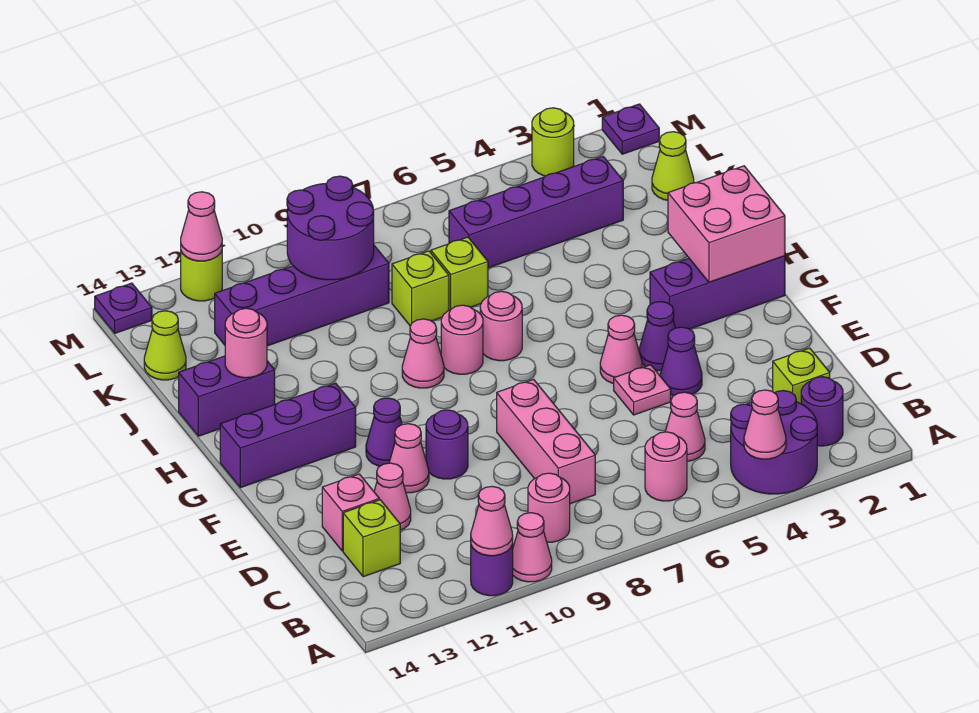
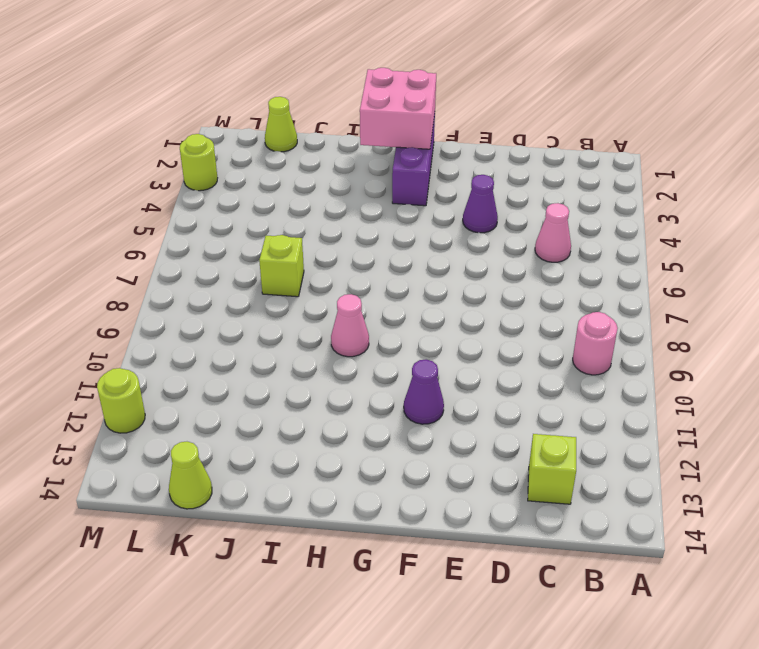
none -> purple round brick A3:B4 level 1
none -> pink cone A10 level 1
none -> purple round brick A11 level 1
none -> purple round brick B2 level 1

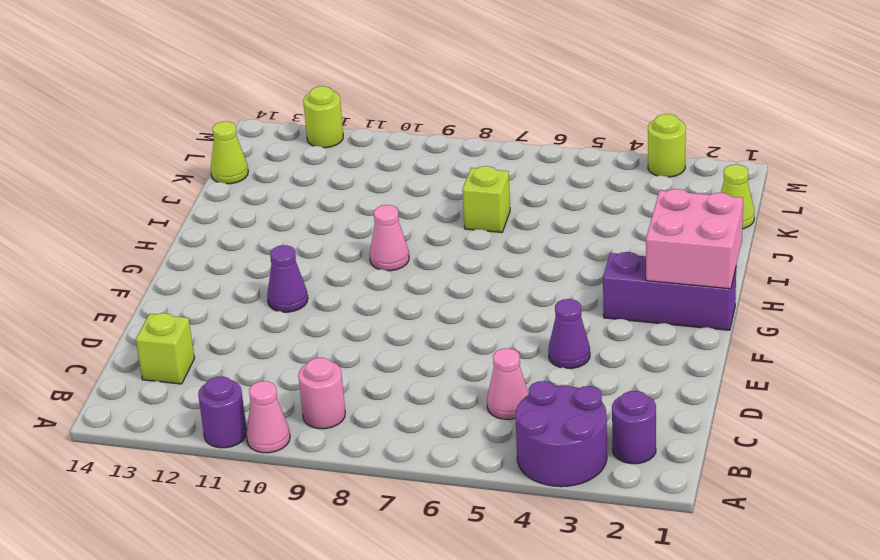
none -> pink round brick B6 level 1
none -> lime brick C2 level 1
none -> pink brick C8:E8 level 1
none -> pink cone D12 level 1

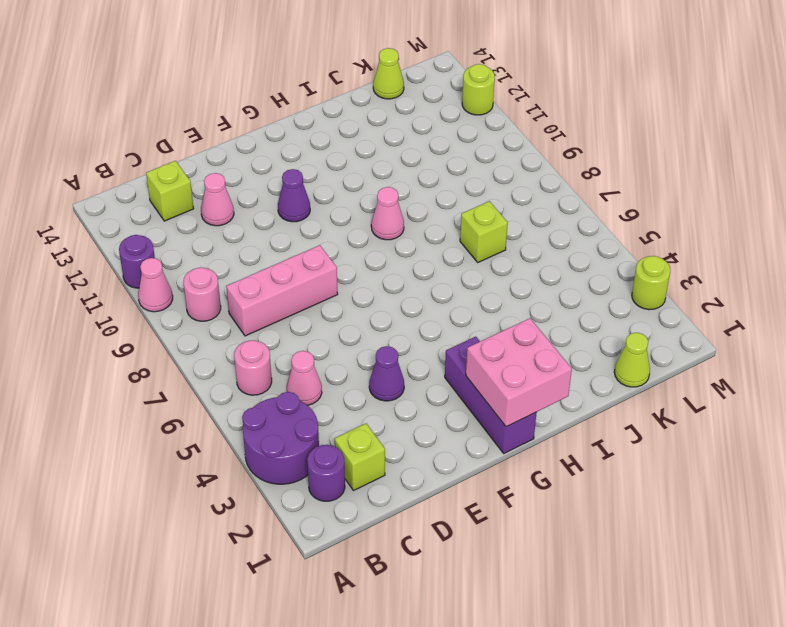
none -> pink brick D13 level 1
none -> pink plate E5 level 1
none -> purple round brick E10 level 1
none -> pink cone E11 level 1

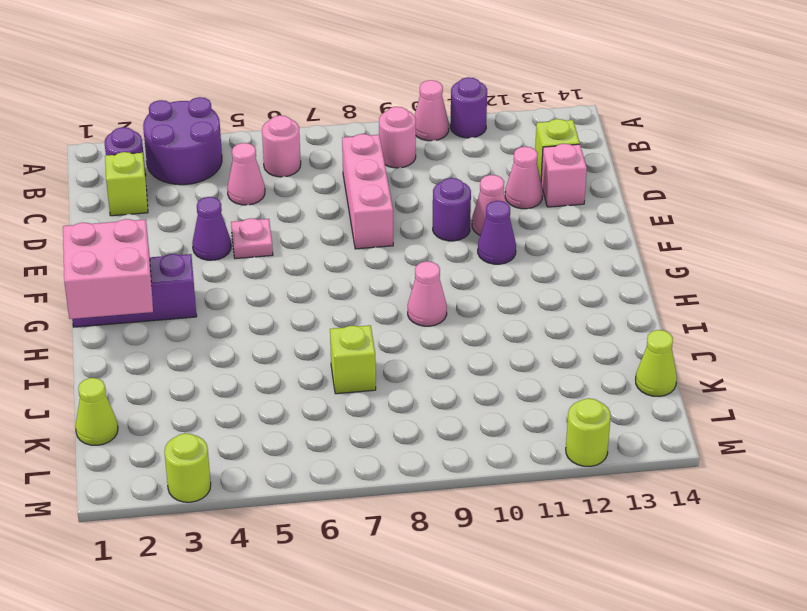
none -> purple cone F4 level 1
none -> pink cone F5 level 1
none -> purple brick G12:G14 level 1
none -> pink round brick H7 level 1

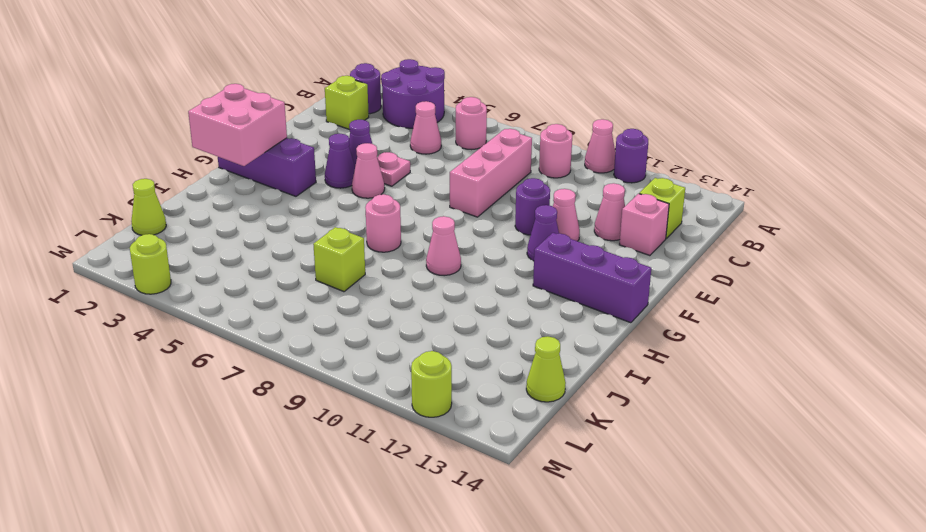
none -> pink round brick H8 level 1
none -> purple brick I13:I14 level 1
none -> lime brick J8 level 1
none -> purple brick K3:K6 level 1

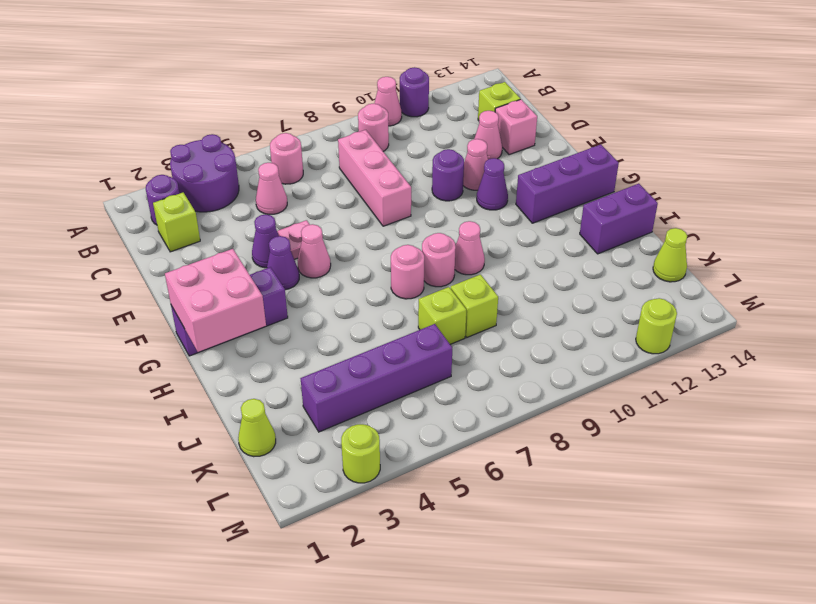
none -> purple brick K9:K12 level 1
none -> purple plate M1 level 1
none -> purple plate M14 level 1
none -> pink cone A4 level 2

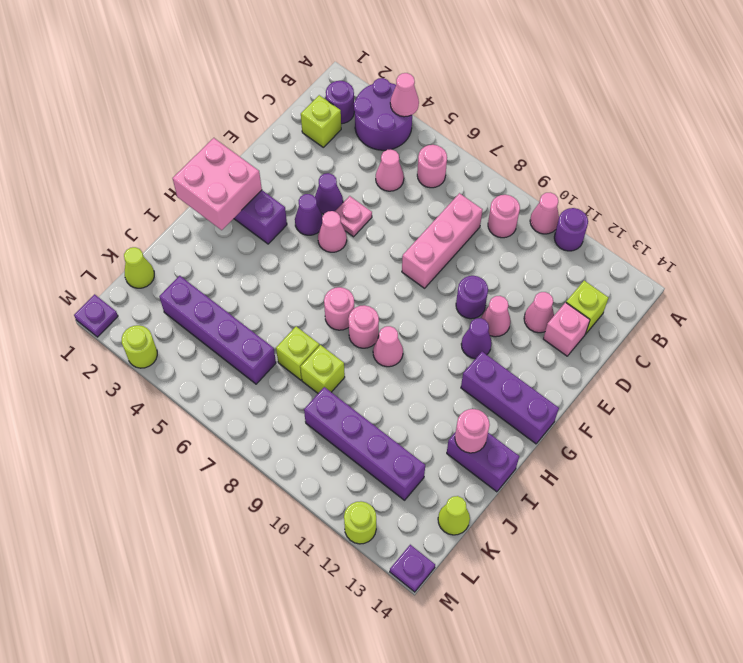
none -> pink cone A11 level 2
none -> purple round brick K9:L10 level 2
none -> pink cone M12 level 2

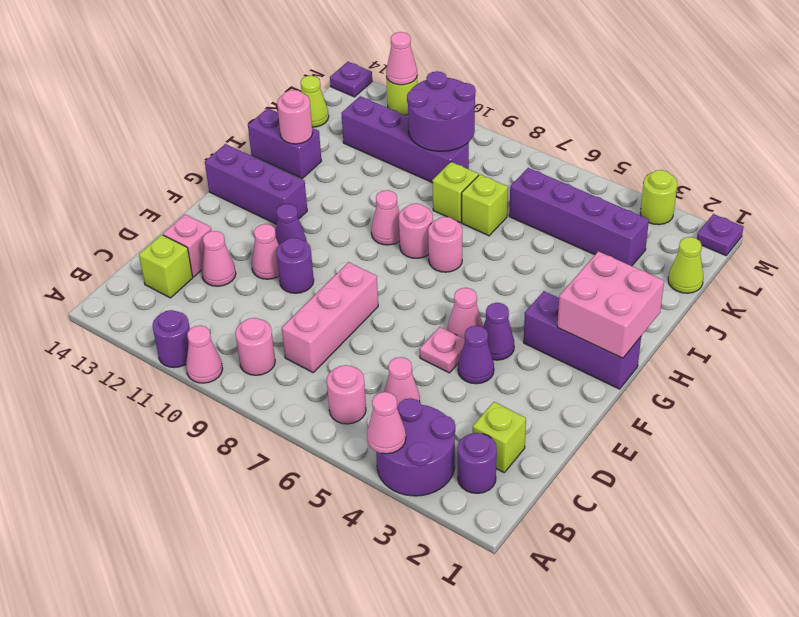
none -> pink cone A11 level 2

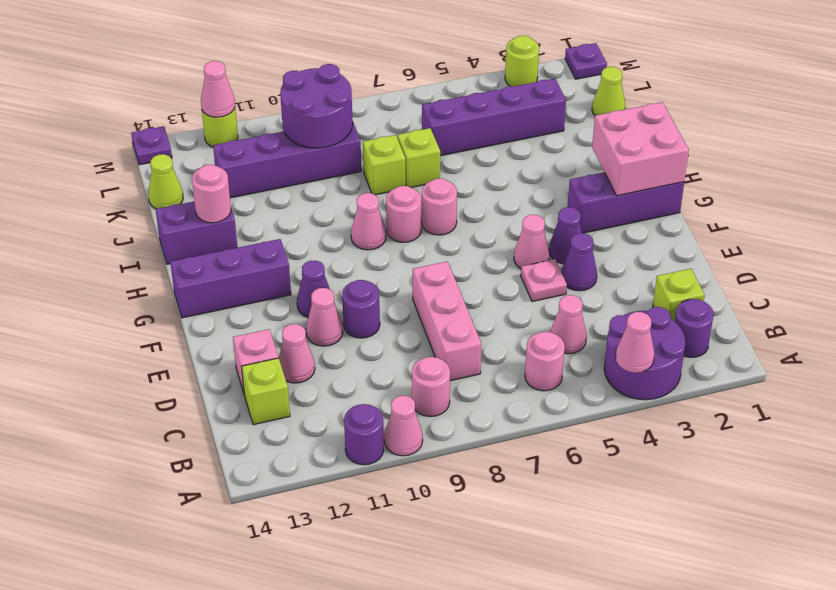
none -> pink cone A11 level 2

